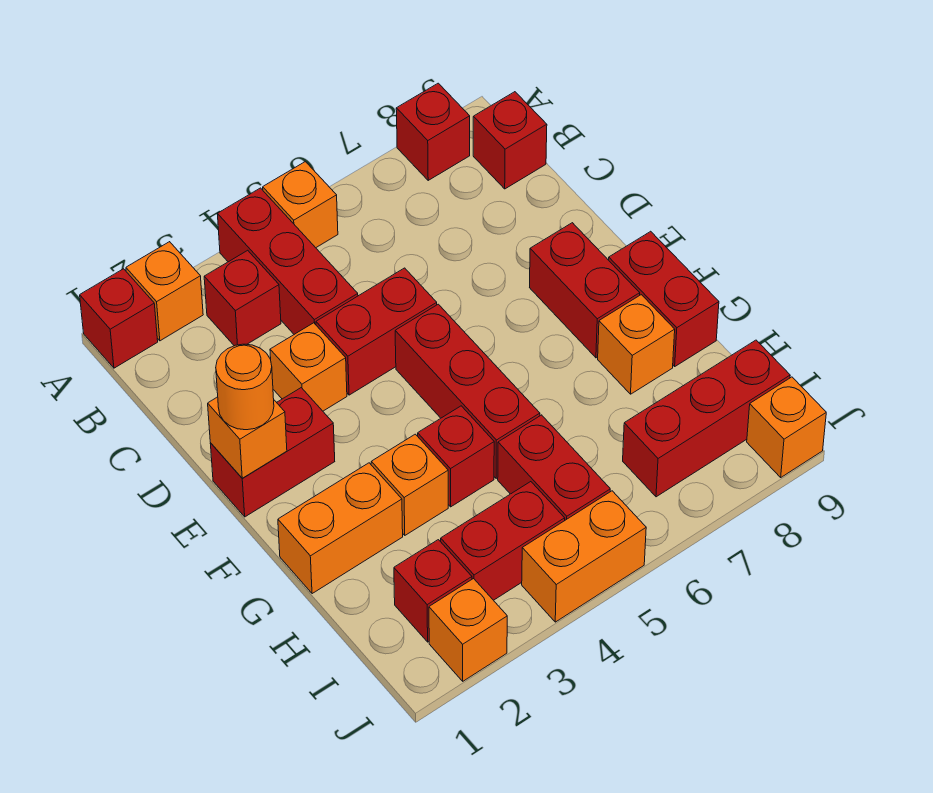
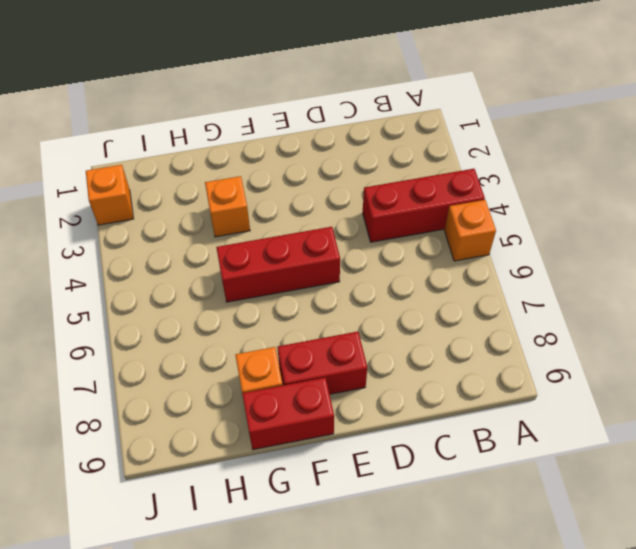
none -> red brick A1 level 1
none -> orange brick A2 level 1
none -> red brick A8 level 1

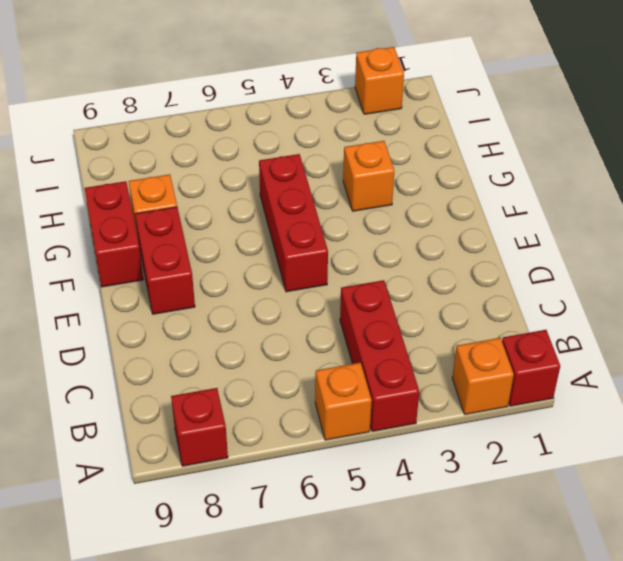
none -> red brick B3 level 1
none -> red brick B9 level 1
none -> orange brick D3 level 1

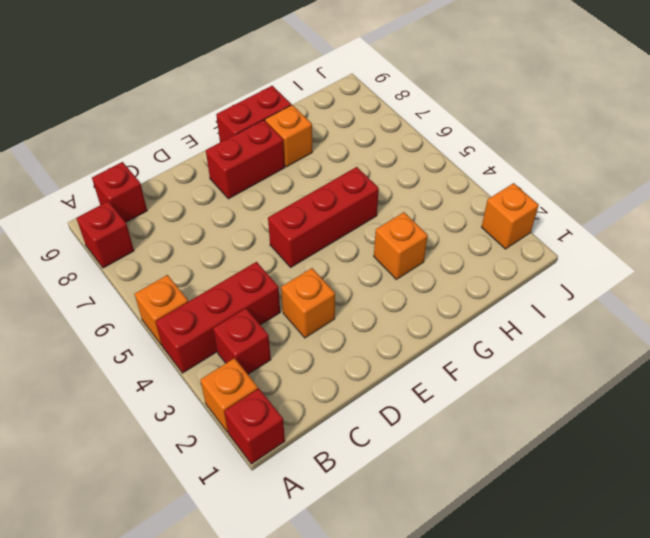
none -> red brick D4:D5 level 1
none -> red brick E1:E2 level 1
none -> orange brick G1:G2 level 1

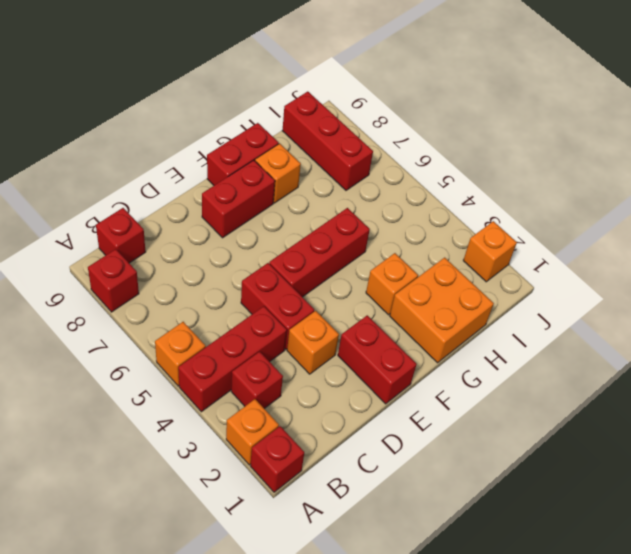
orange brick G1:H2 level 1 -> orange brick G1:G2 level 1
none -> red brick G4 level 1
none -> red brick H5:I5 level 1
none -> red brick I2 level 1

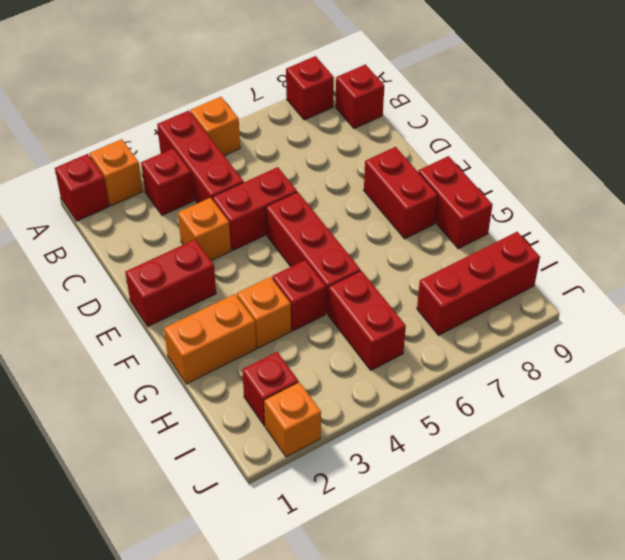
none -> orange brick G8 level 1
none -> red brick I3:I4 level 1
none -> orange brick J4:J5 level 1

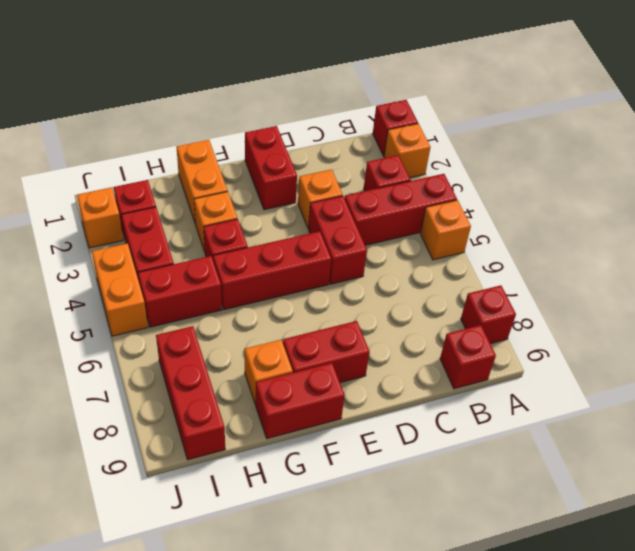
none -> orange brick J9 level 1
none -> orange brick E1 level 2
none -> orange round brick E1 level 3

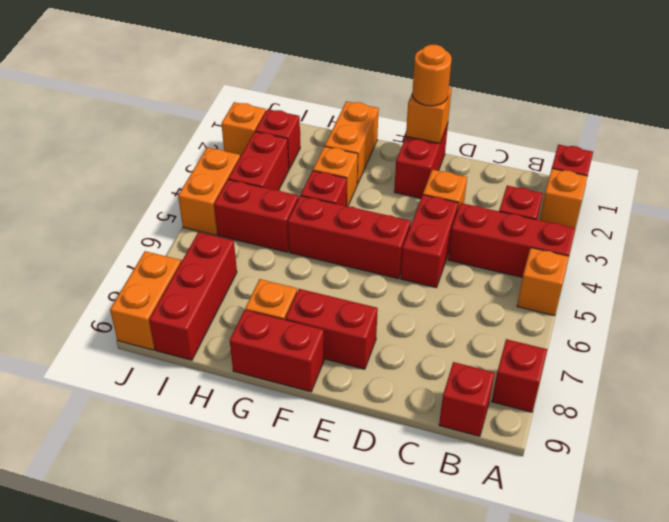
orange brick J8:J9 level 1 -> orange brick J9 level 1

